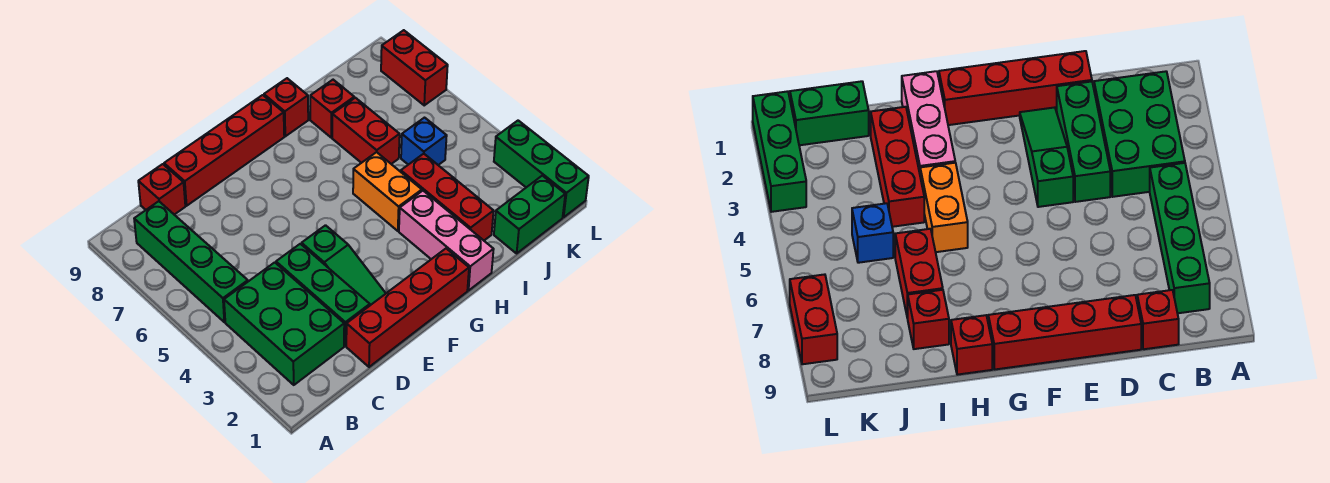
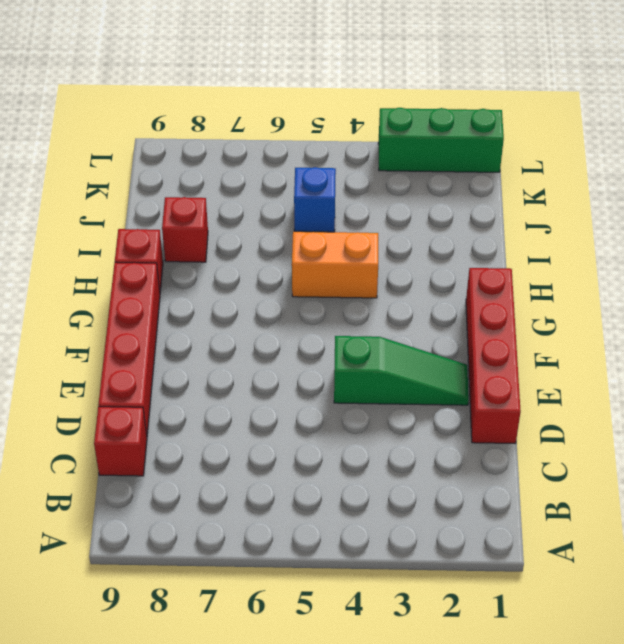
none -> green brick B2:C4 level 1
none -> green brick B5:B8 level 1
none -> green brick D2:D4 level 1

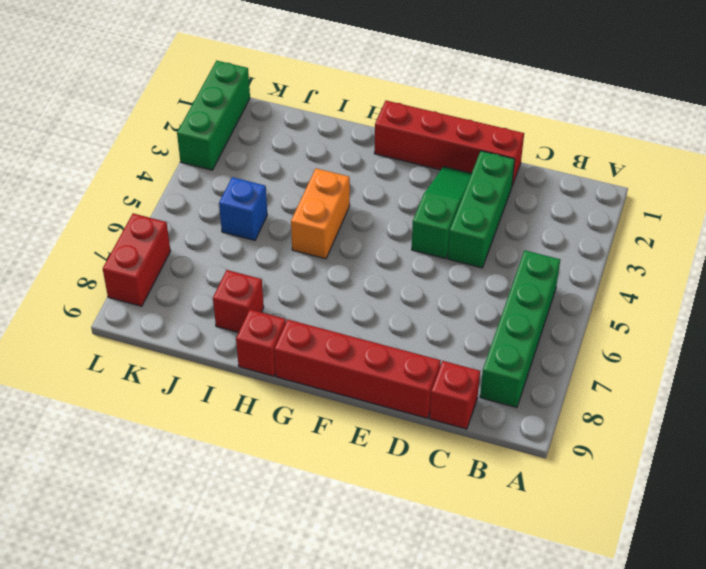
none -> green brick B2:C4 level 1
none -> pink brick H1:H3 level 1
none -> red brick I2:I4 level 1

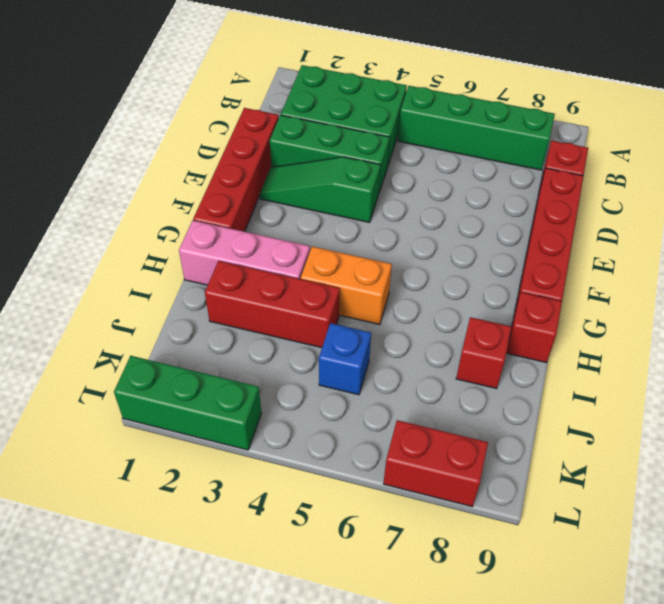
none -> red brick I6:I7 level 1
none -> green brick J1:K1 level 1

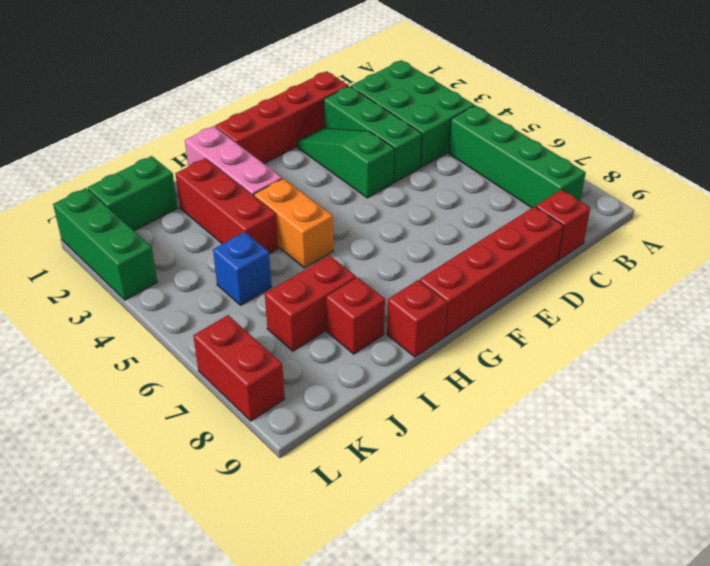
red brick I7:J7 level 1 -> red brick I6:I7 level 1

